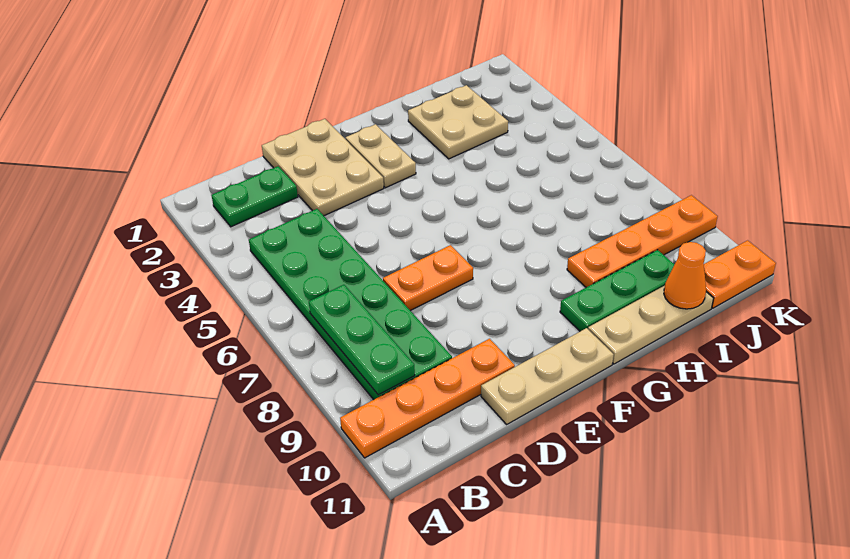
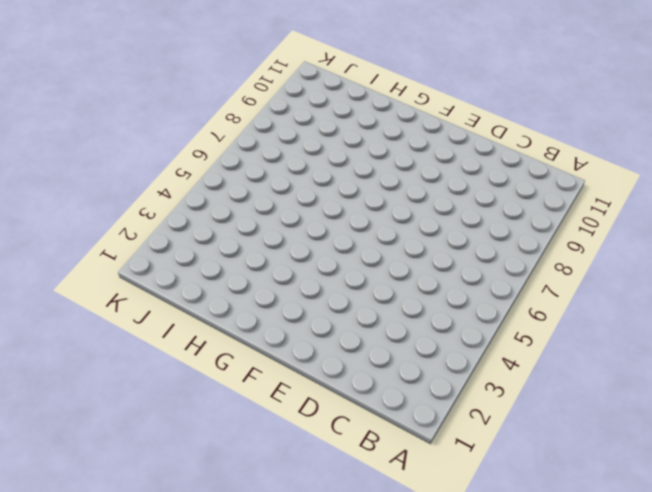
none -> orange plate A10:D10 level 1
none -> green plate B2:C2 level 1
none -> green plate B4:C9 level 1

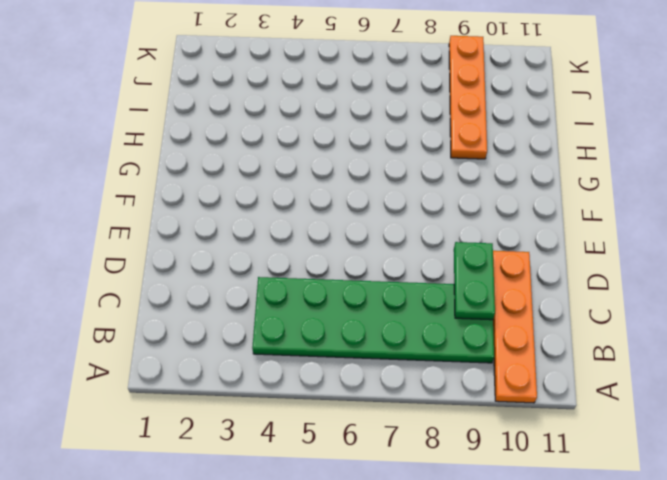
green plate C9:D9 level 2 -> green plate B2:C2 level 1
none -> tan plate D1:E3 level 1
none -> orange plate D7:E7 level 1
none -> tan plate D11:F11 level 1

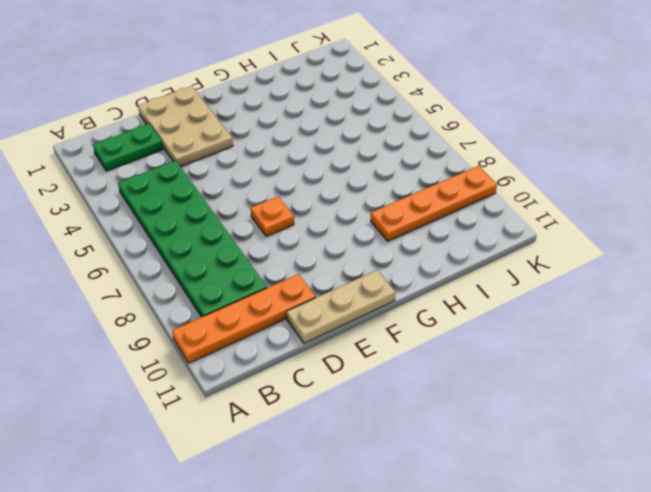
orange plate E7 level 1 -> orange plate D7:E7 level 1
none -> tan plate F2:F3 level 1
none -> green plate G10:I10 level 1
none -> tan plate G11:I11 level 1

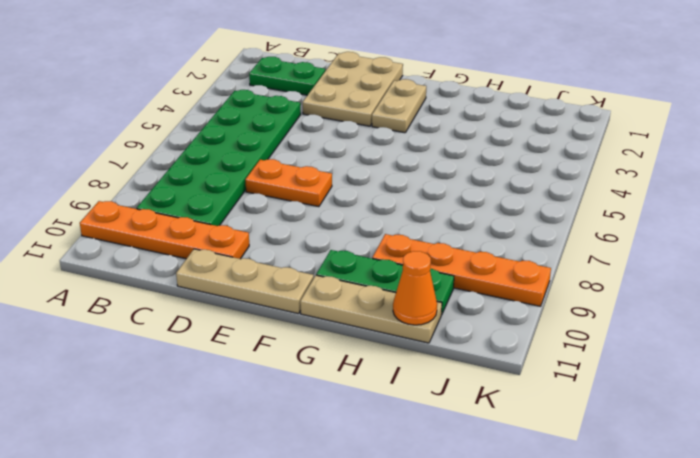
none -> tan plate H2:I3 level 1
none -> orange plate J11:K11 level 1
none -> green plate B7:B9 level 2

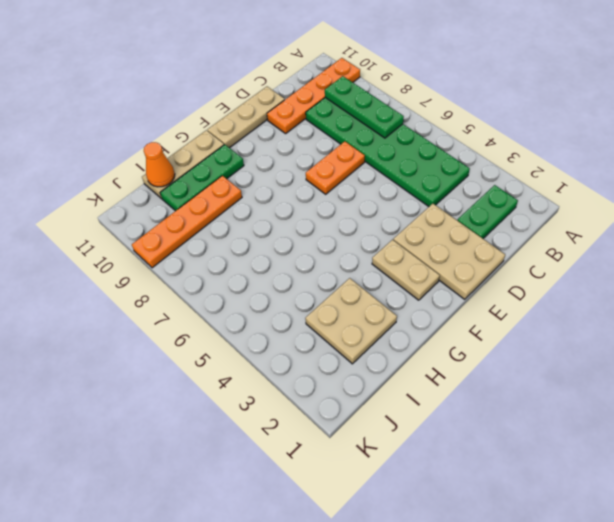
none -> orange plate J11:K11 level 1

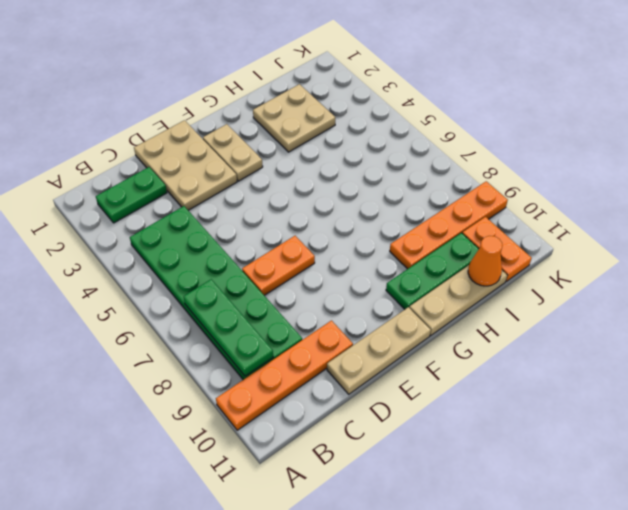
orange plate J10:J11 level 1 -> orange plate J11:K11 level 1

